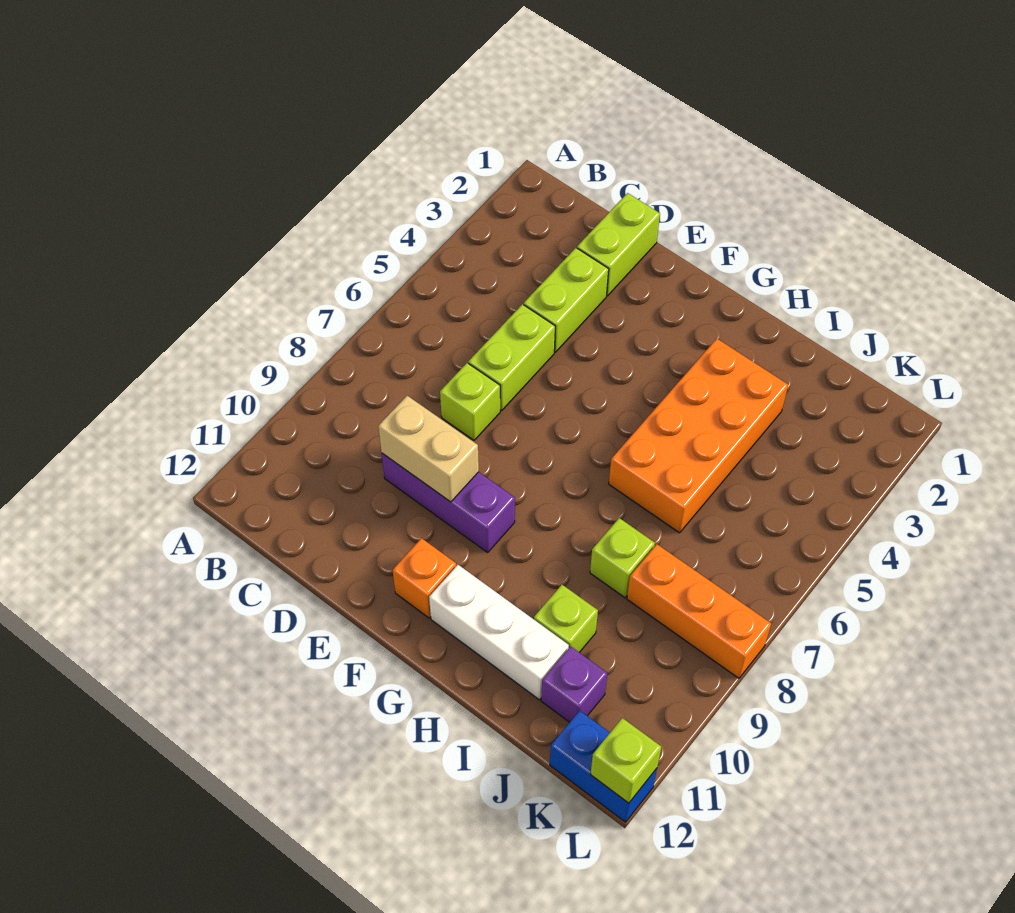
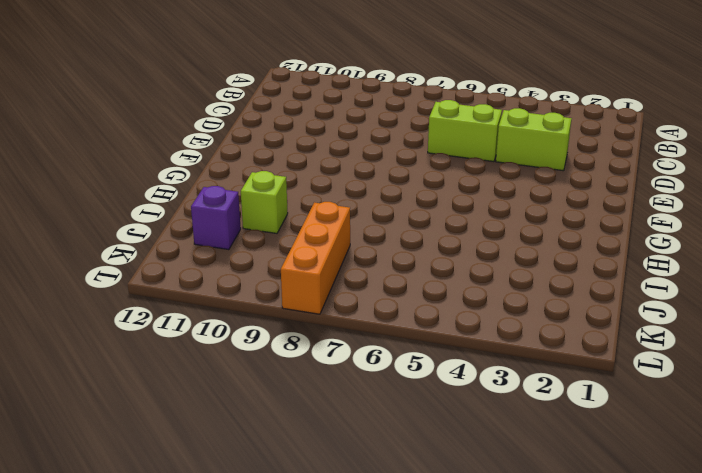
none -> lime brick D1:D2 level 1
none -> lime brick D7 level 1
none -> purple brick D9:F9 level 1

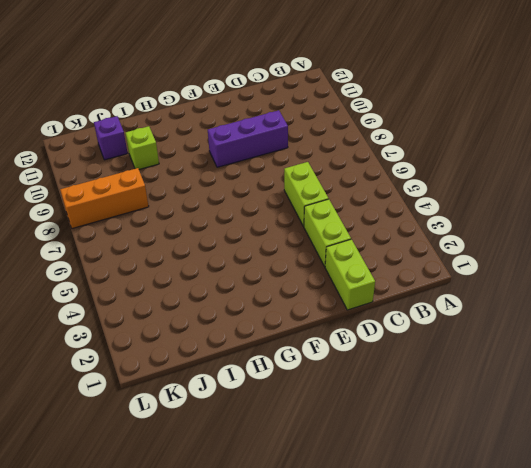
none -> lime brick D7 level 1
none -> orange brick F11 level 1
none -> white brick G11:I11 level 1

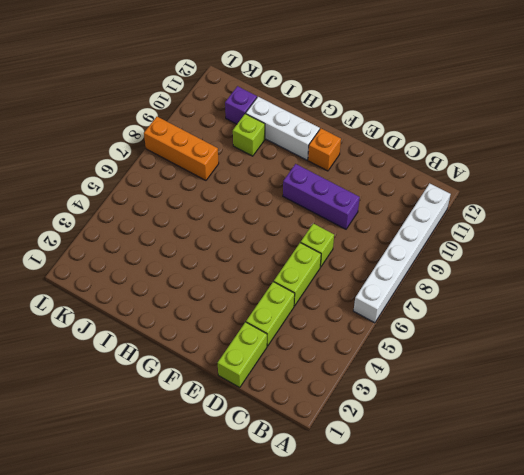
white brick A6:A11 level 1 -> none
none -> orange brick H3:I6 level 1
none -> lime brick I8 level 1
none -> blue brick K12:L12 level 1

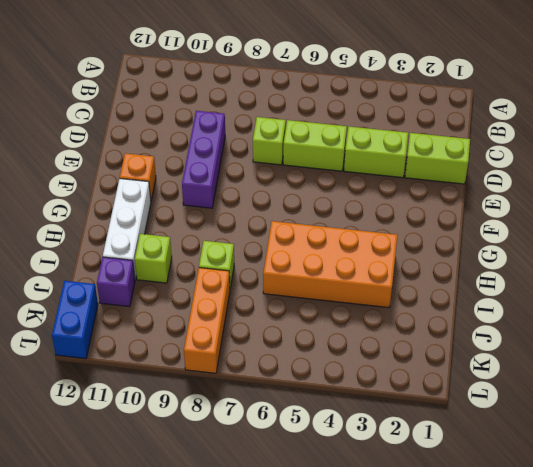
none -> tan brick D9:E9 level 2
none -> lime brick L12 level 2

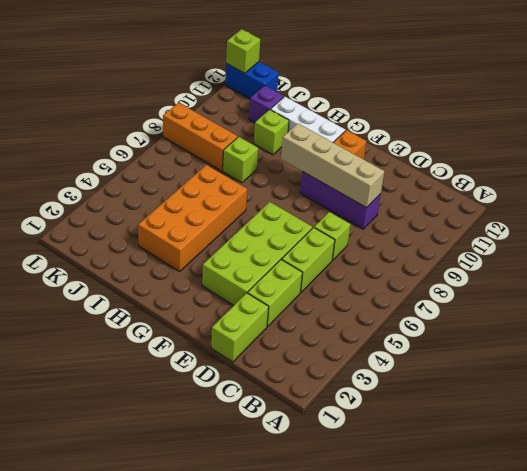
tan brick D9:G9 level 2 -> tan brick D9:E9 level 2
lime brick E3:F6 level 1 -> none

